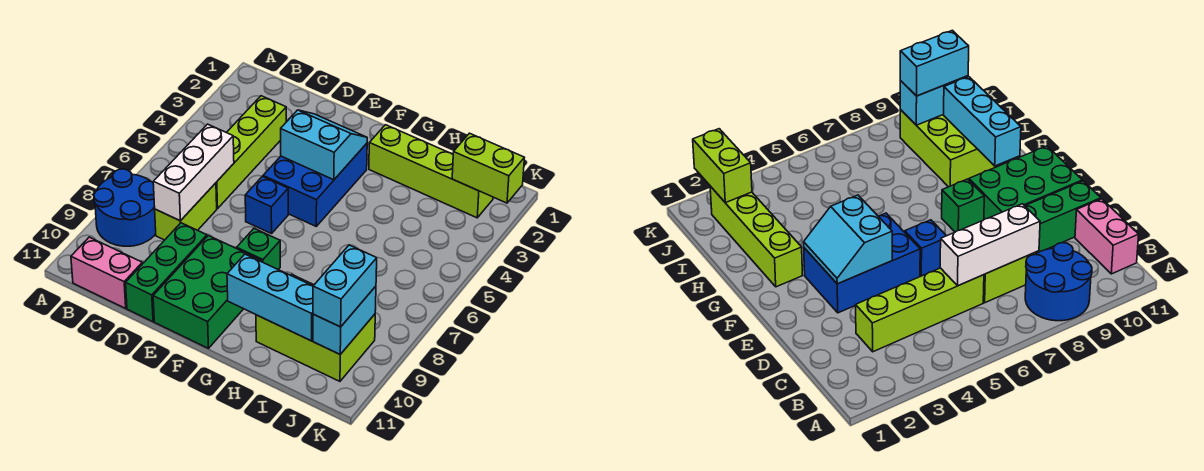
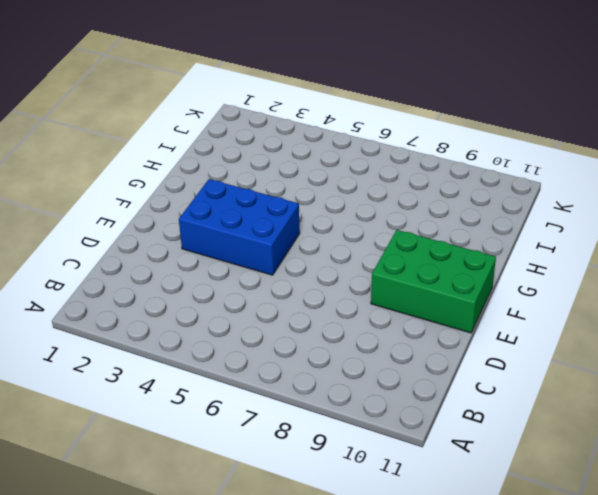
none -> blue round brick A8:B9 level 1
none -> pink brick B11:C11 level 1
none -> lime brick C3:C6 level 1

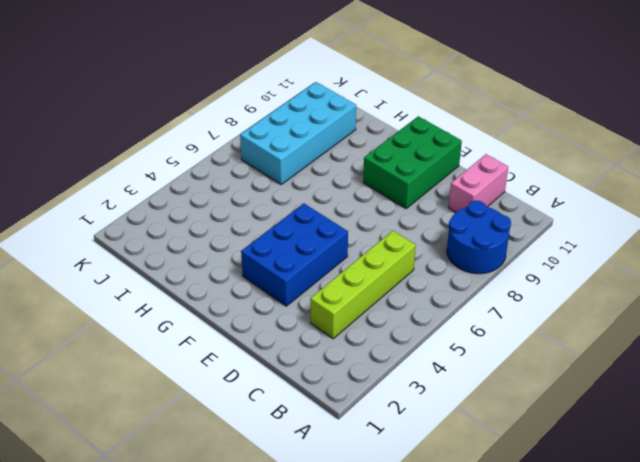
pink brick C10:C11 level 1 -> pink brick B11:C11 level 1
cyan brick I7:J10 level 1 -> lime brick H9:J10 level 1
none -> lime brick C7:C8 level 1
none -> green brick D9:D11 level 1
none -> blue brick E6 level 1

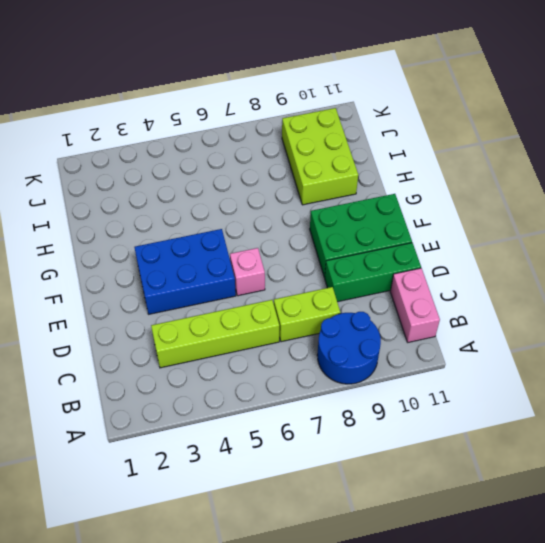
pink brick E6 level 1 -> blue brick E6 level 1
none -> green brick F8 level 1
none -> lime brick G2:J2 level 1
none -> white brick C6:C8 level 2

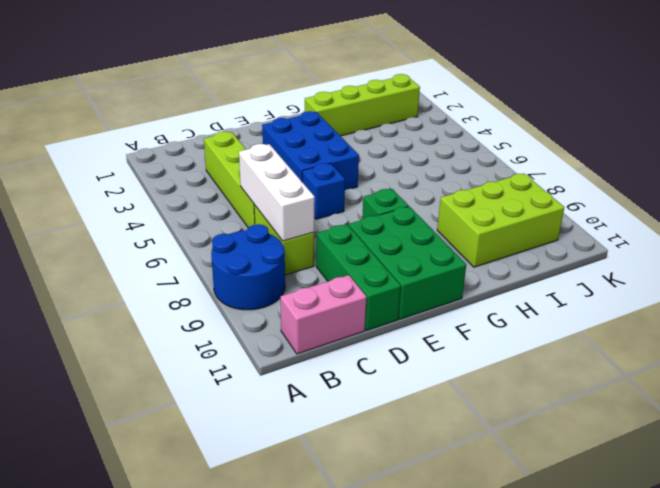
none -> cyan slope E3:F4 level 2 top 4
none -> cyan brick G10:I10 level 2
none -> lime brick J2:K2 level 2

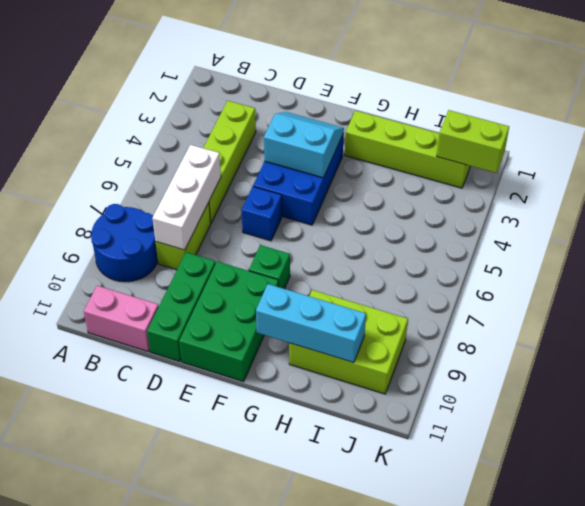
none -> cyan brick J9:J10 level 2
none -> cyan brick J9:J10 level 3

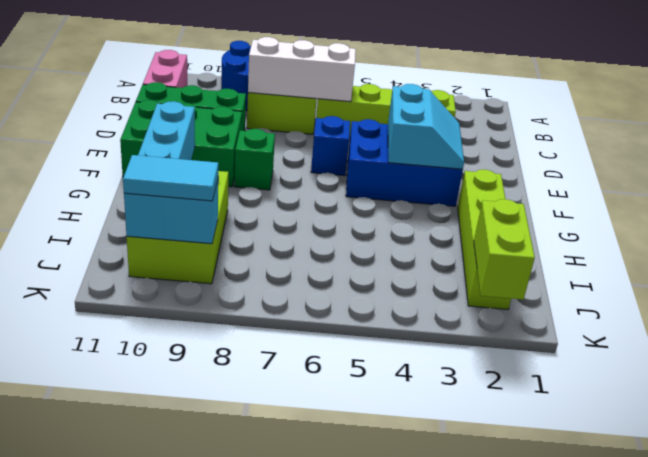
cyan tile J9:J10 level 3 -> cyan brick J9:J10 level 3

